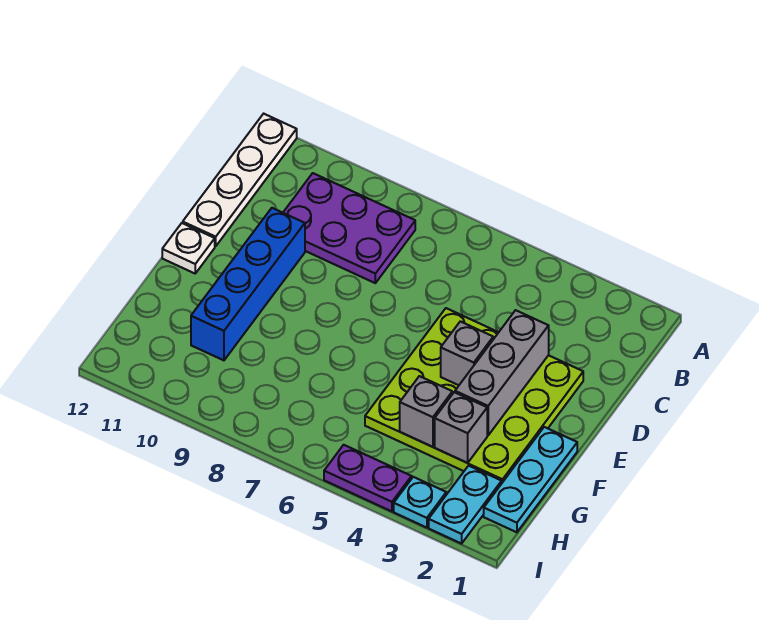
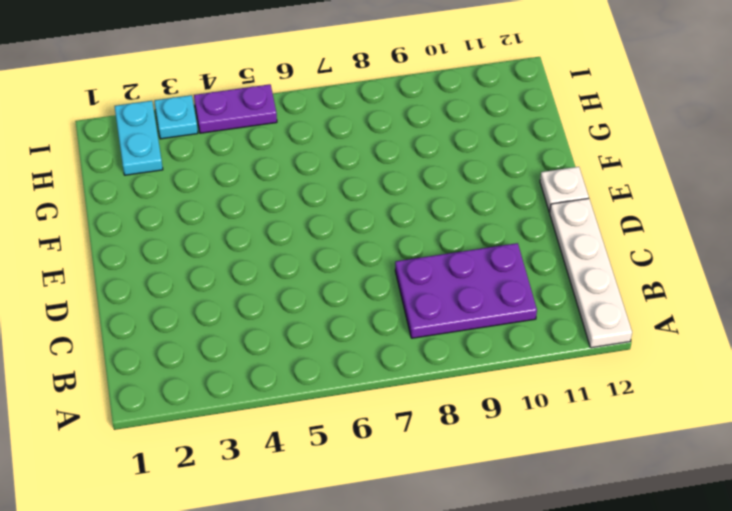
none -> lime plate D2:G5 level 1
none -> blue brick D10:G10 level 1
none -> cyan plate F1:H1 level 1

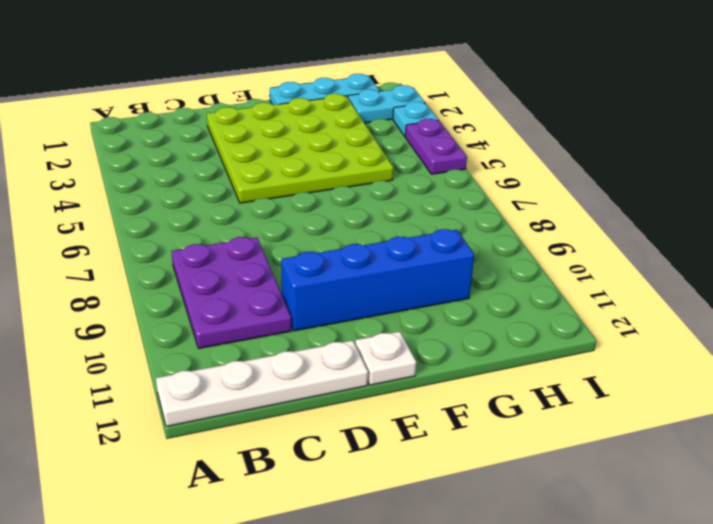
none -> grey brick D3:F3 level 2
none -> grey brick E4 level 2
none -> grey brick G3 level 2

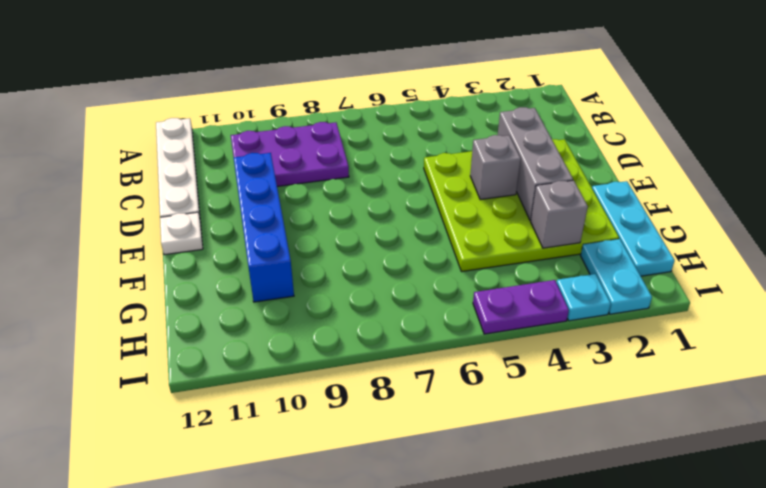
none -> grey brick G4 level 2

